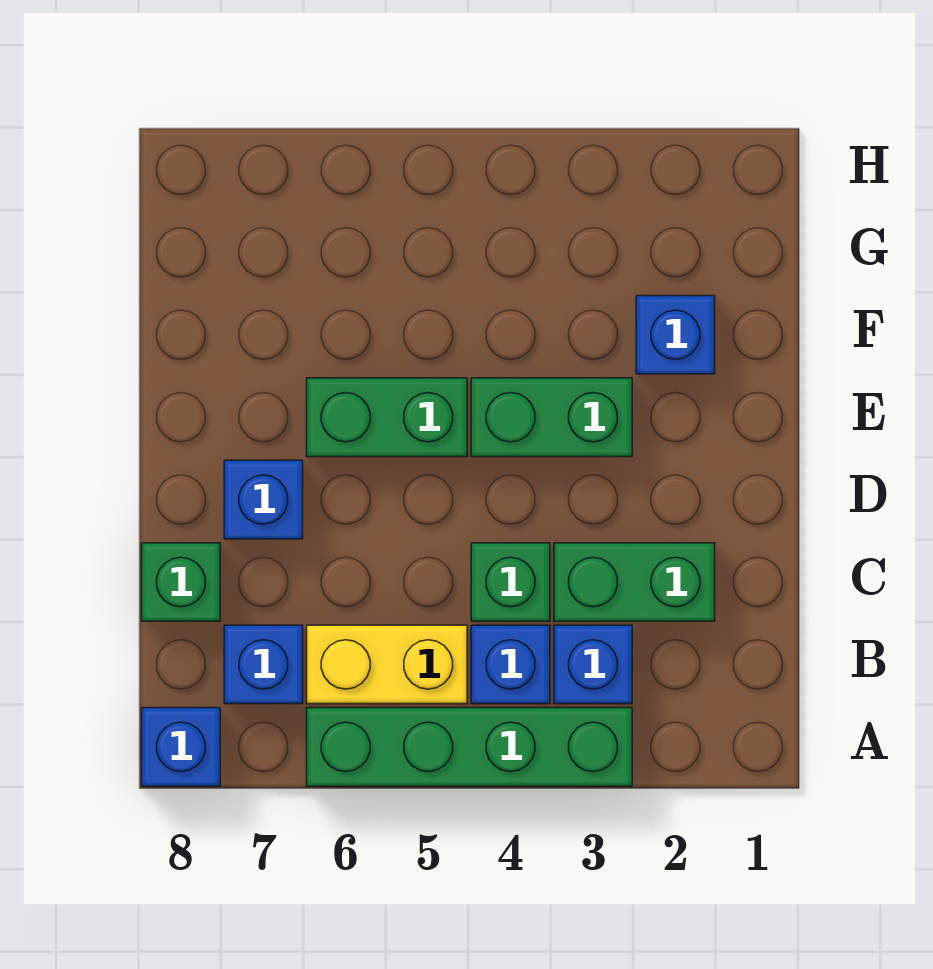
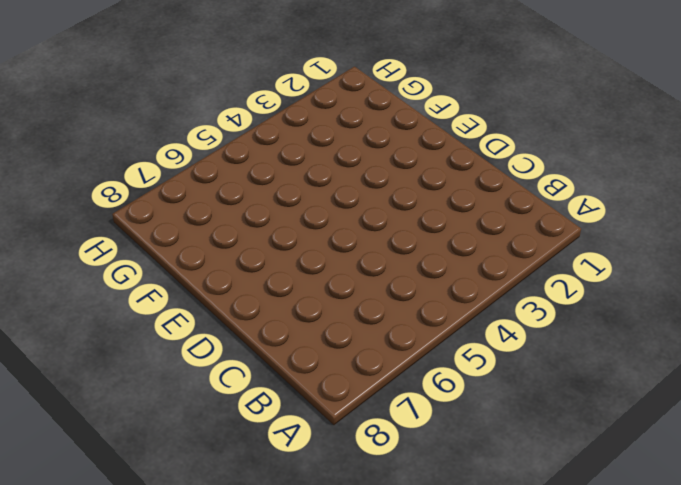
none -> green brick A3:A6 level 1
none -> blue brick A8 level 1
none -> blue brick B3 level 1

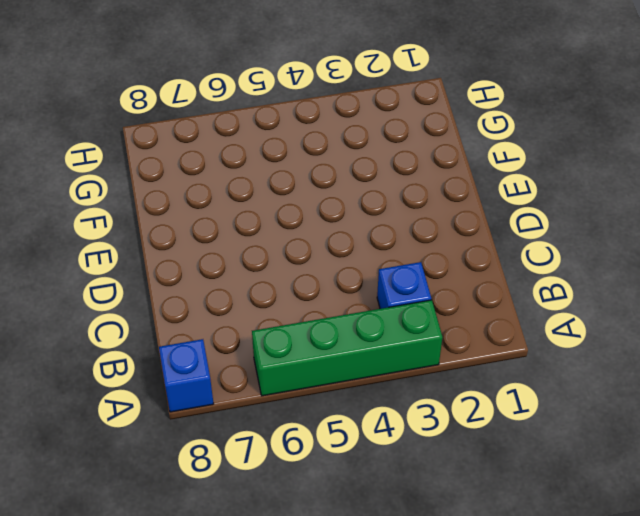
none -> blue brick B4 level 1
none -> yellow brick B5:B6 level 1
none -> blue brick B7 level 1

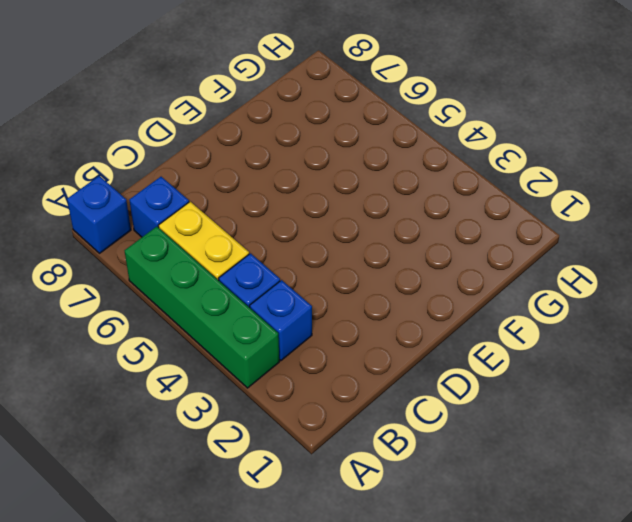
none -> green brick C2:C3 level 1
none -> green brick C4 level 1
none -> green brick C8 level 1

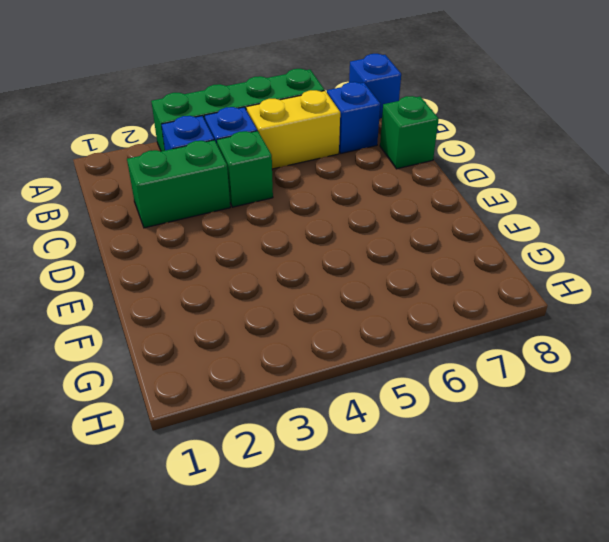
none -> blue brick D7 level 1
none -> green brick E3:E4 level 1
none -> green brick E5:E6 level 1

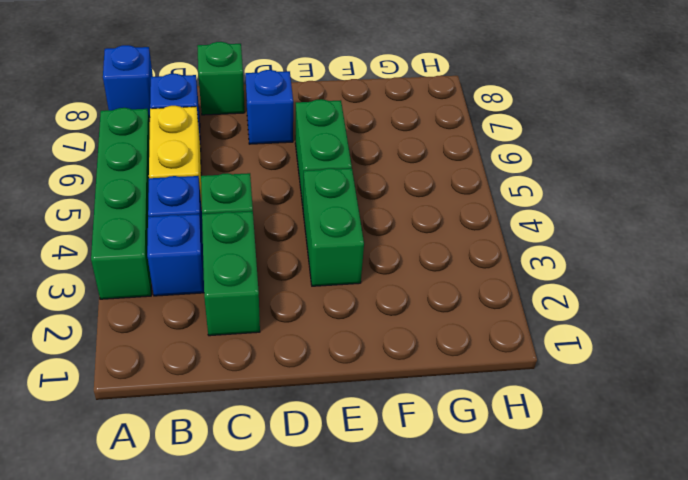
none -> blue brick F2 level 1

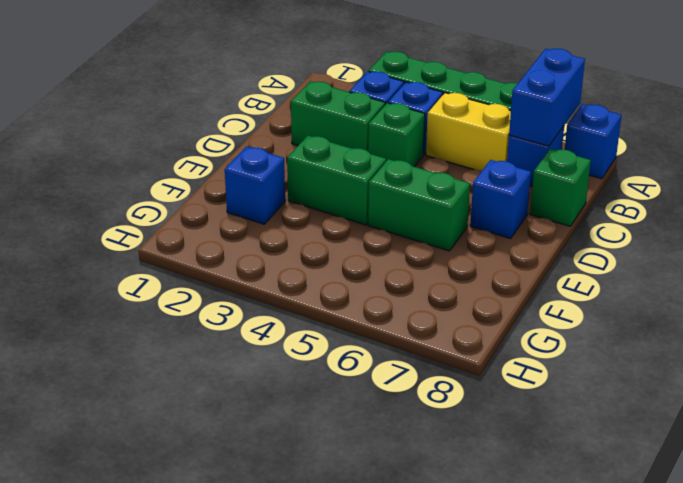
blue brick A7:B7 level 2 -> none

